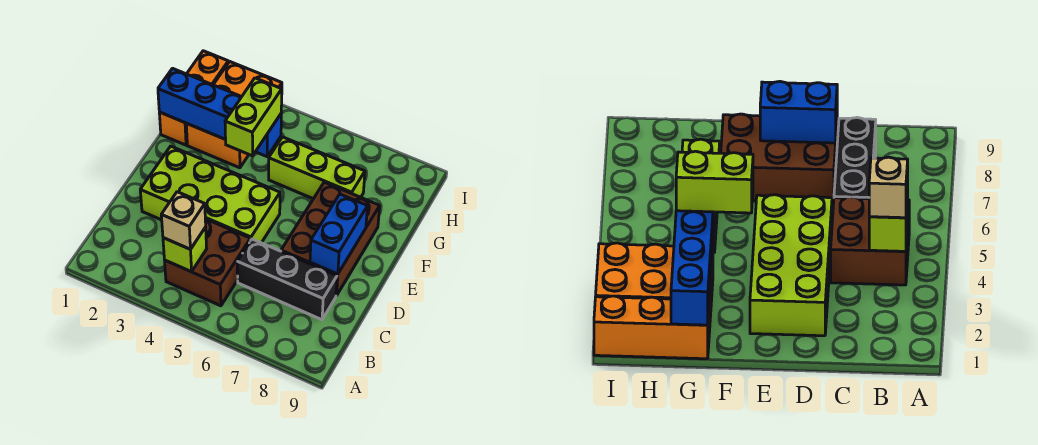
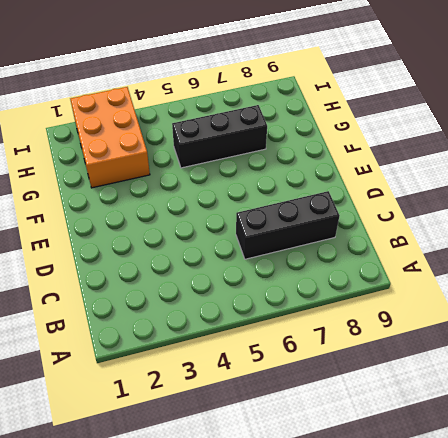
black brick G5:G7 level 1 -> lime brick G5:G7 level 1
none -> brown brick B4:C5 level 1
none -> lime brick D2:E5 level 1
none -> brown brick D7:F8 level 1

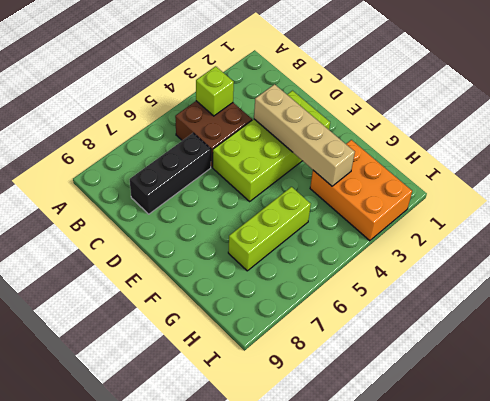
tan brick D3:G3 level 2 -> blue brick G1:G4 level 2
none -> brown brick D7:F8 level 1
none -> orange brick G1:I1 level 1
none -> blue brick D8:E8 level 2

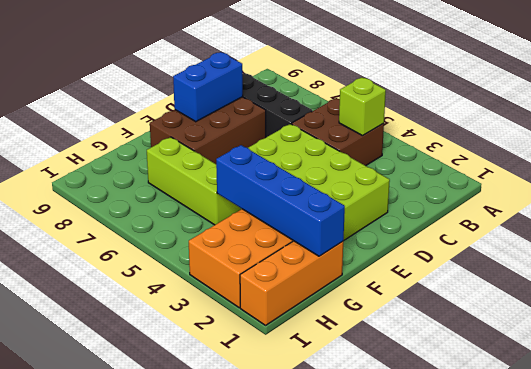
none -> tan brick B4 level 3
none -> lime brick F4:G4 level 3

